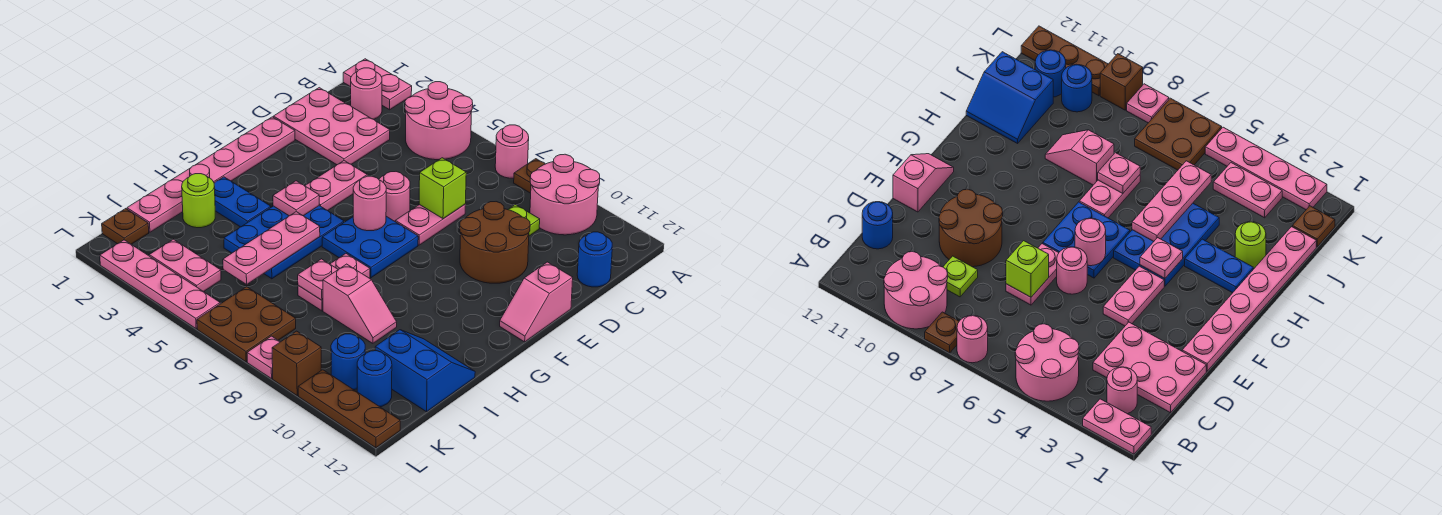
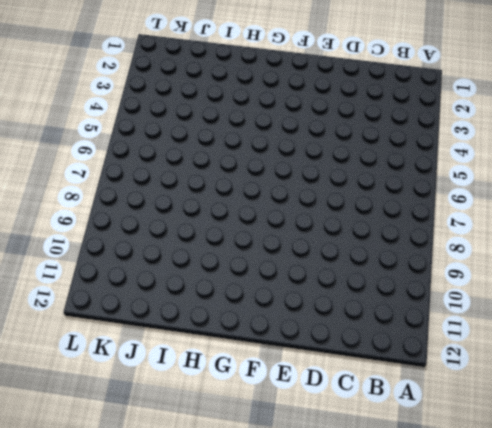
none -> pink plate A1:A2 level 1
none -> pink round brick A4:B5 level 1
none -> pink round brick A7 level 1
none -> brown plate A8 level 1

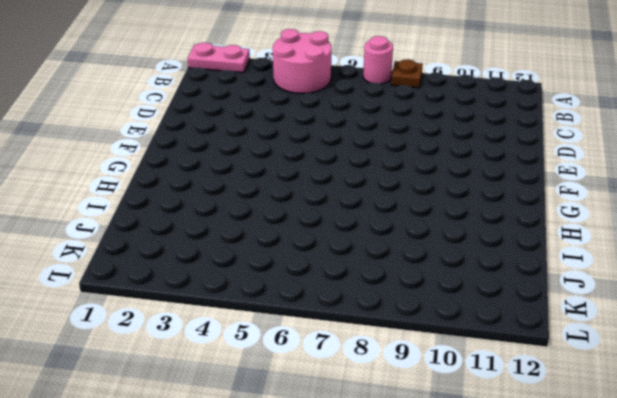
none -> pink round brick A9:B10 level 1
none -> pink round brick B2 level 1
none -> pink plate C1:D3 level 1
none -> lime plate C9 level 1

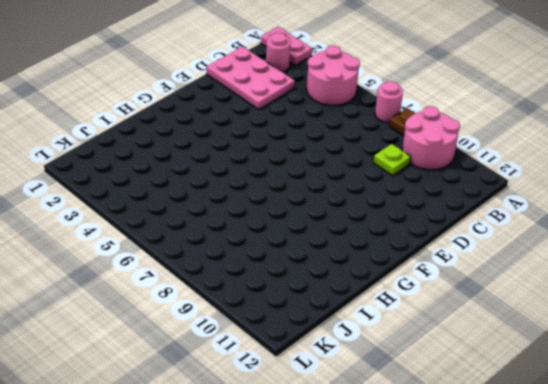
none -> blue round brick C12 level 1
none -> pink plate D7:E7 level 1
none -> brown round brick D9:E10 level 1
none -> pink plate E1:J1 level 1

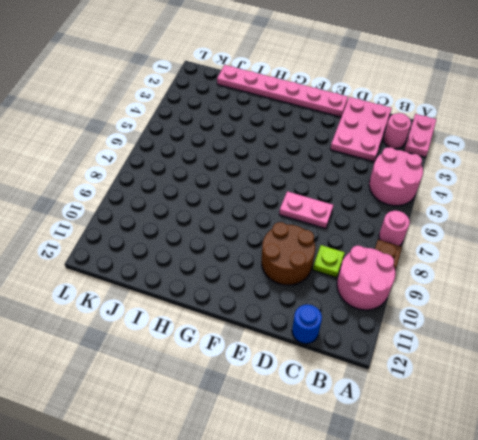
none -> pink plate E4:F4 level 1
none -> pink round brick E6 level 1
none -> pink slope E12:F12 level 1 top E
none -> blue plate F6:G7 level 1

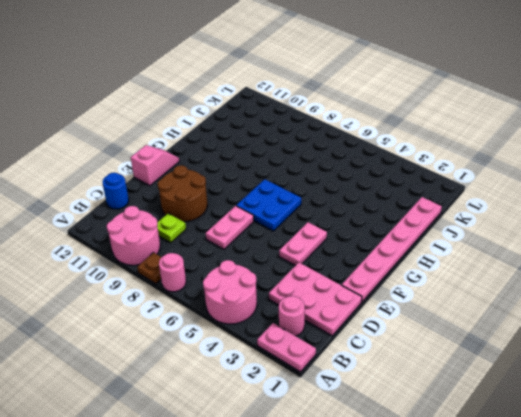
none -> pink round brick E6 level 1
none -> blue plate G4:I5 level 1
none -> blue plate H2:H3 level 1
none -> pink plate H7:I7 level 1

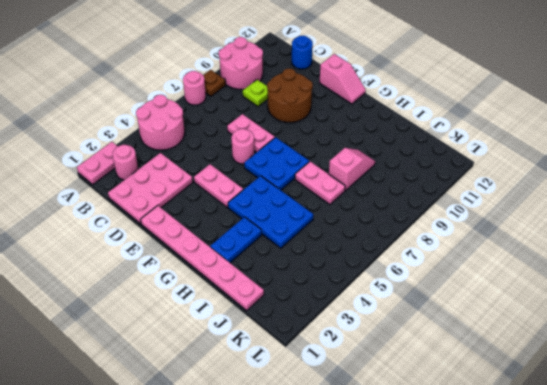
none -> lime round brick I2 level 1
none -> blue slope I11:J12 level 1 top J
none -> brown plate K1 level 1
none -> pink plate K3:K4 level 1

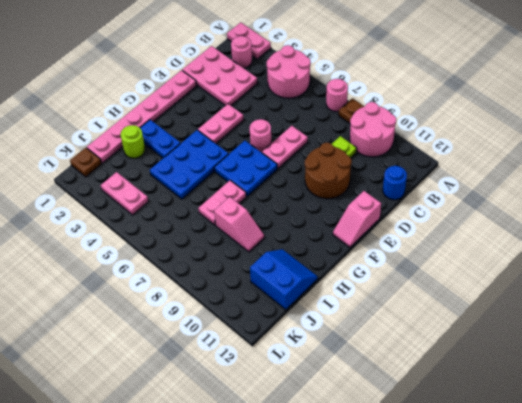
none -> brown plate K6:L7 level 1
none -> blue round brick K10 level 1
none -> blue round brick K11 level 1
none -> pink plate L2:L5 level 1

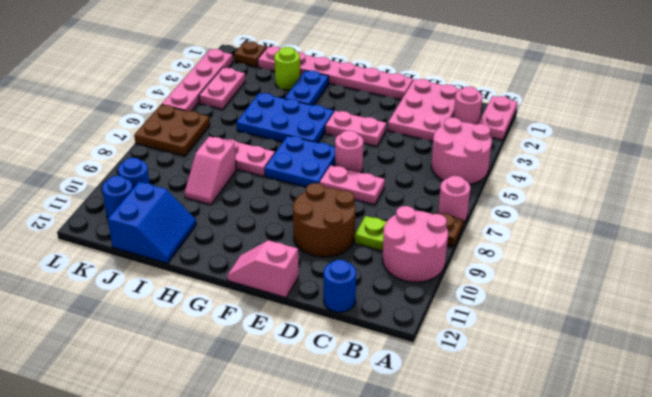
none -> pink plate L8 level 1
none -> brown brick L9 level 1
none -> brown plate L10:L12 level 1
none -> lime brick D7 level 2

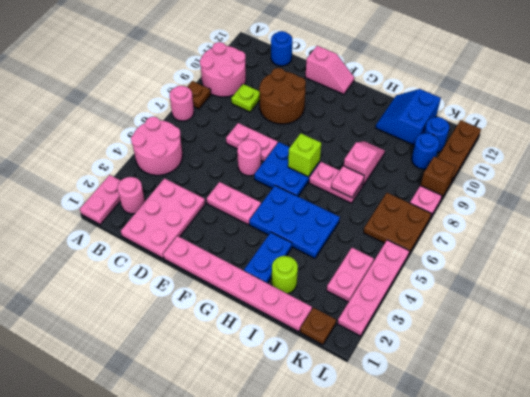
lime brick G7 level 2 -> lime brick D7 level 2
none -> pink round brick F6 level 2
none -> pink plate G4 level 2
none -> pink plate H5:J5 level 2

